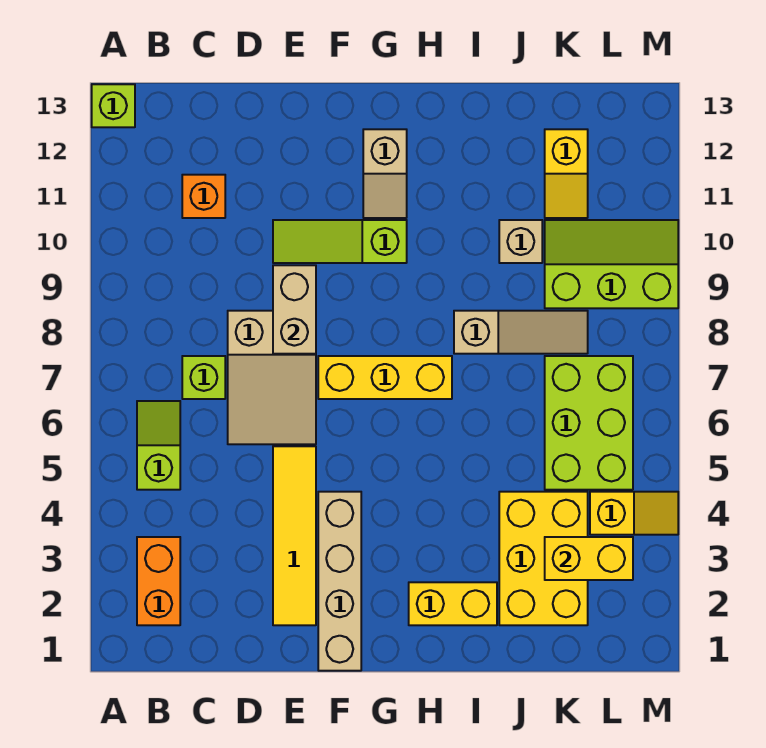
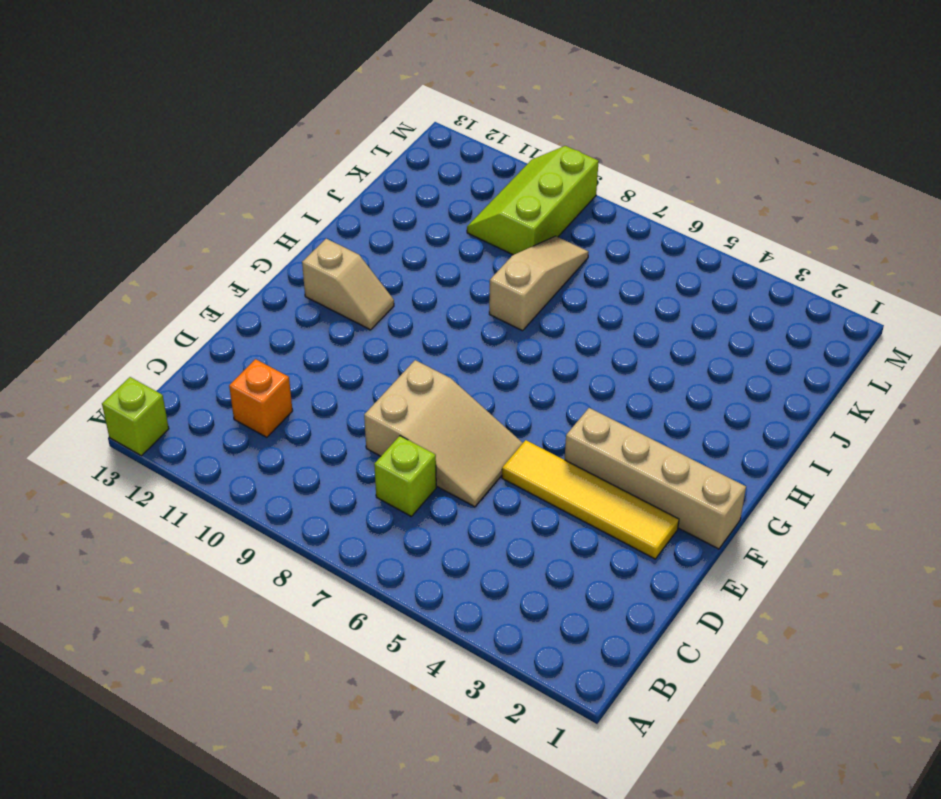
none -> orange brick B2:B3 level 1
none -> lime slope B5:B6 level 1 top 5
none -> lime slope E10:G10 level 1 top G

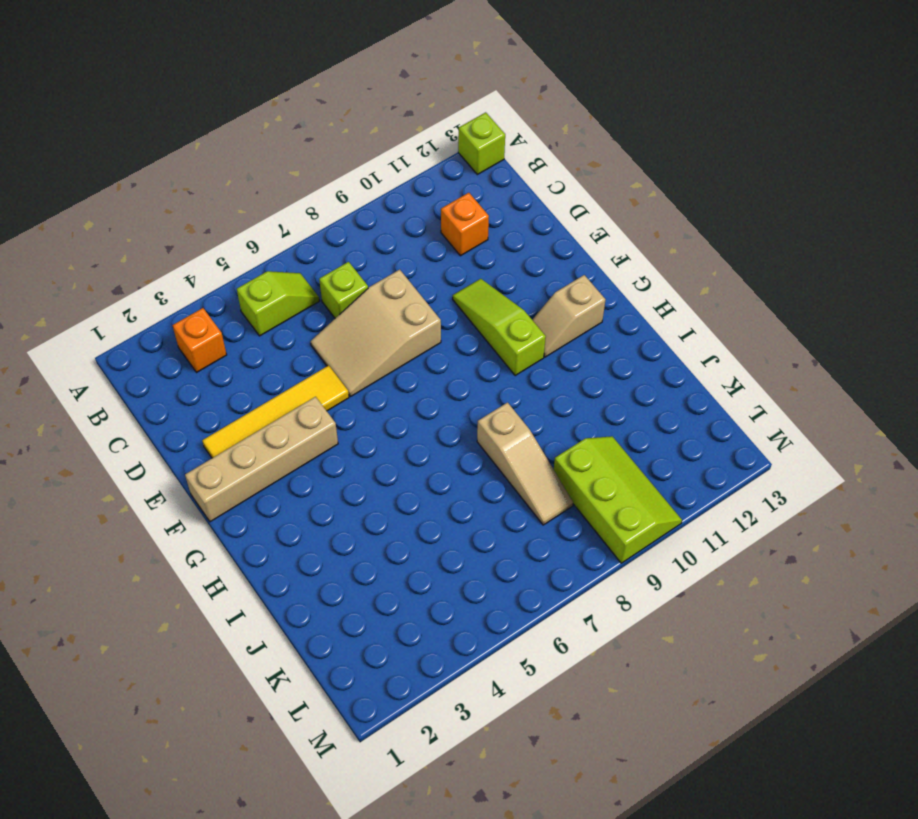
orange brick B3 level 1 -> orange brick B2:B3 level 1
none -> yellow brick F7:H7 level 1
none -> yellow brick H2:I2 level 1
none -> yellow brick J2:K4 level 1

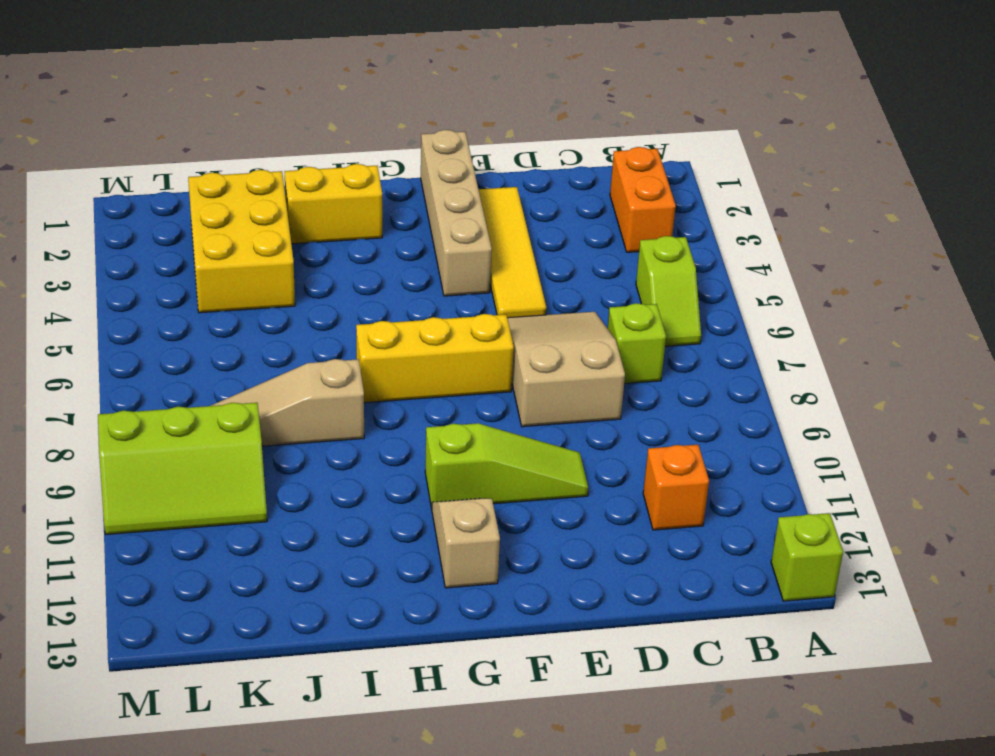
none -> tan brick J10 level 1
none -> lime brick K5:L7 level 1
none -> yellow slope K11:K12 level 1 top 12

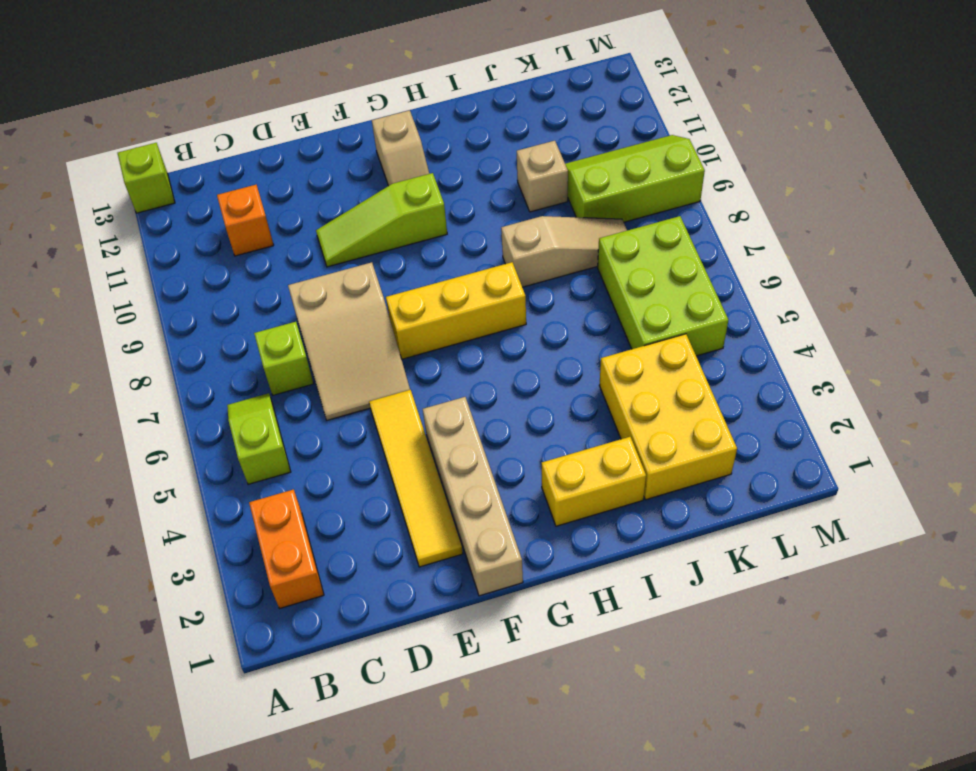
none -> yellow slope K11:K12 level 1 top 12
none -> yellow slope L4:M4 level 1 top L
none -> tan brick E8:E9 level 2

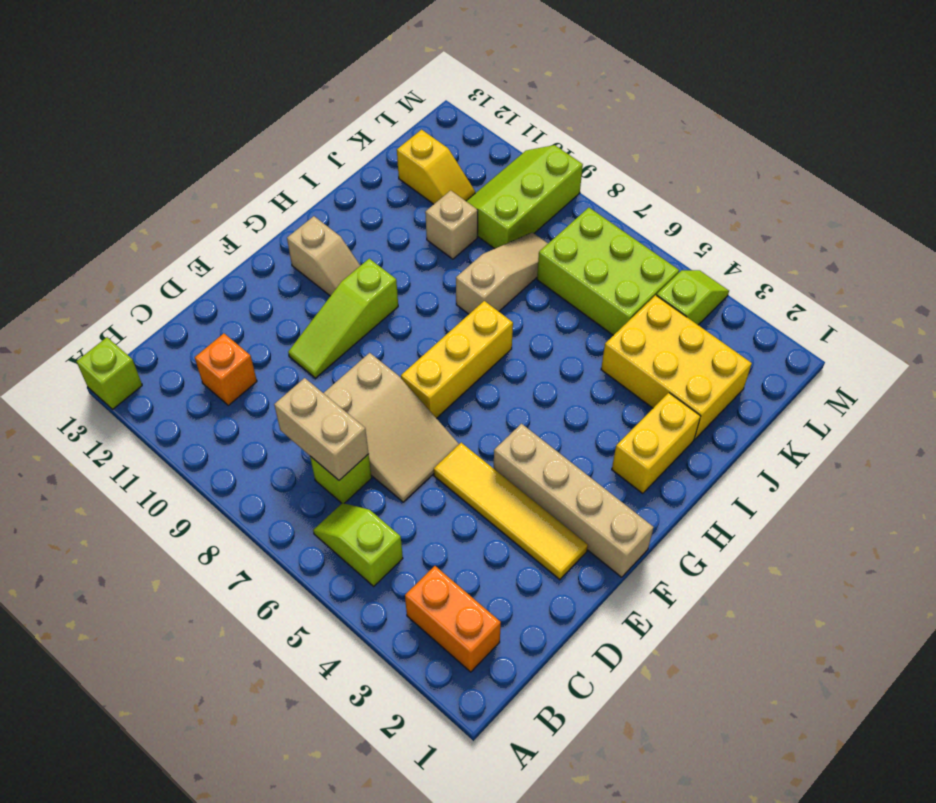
tan brick C7:C8 level 2 -> tan brick E8:E9 level 2
lime slope L4:M4 level 1 top L -> yellow slope L4:M4 level 1 top L
none -> yellow brick K3:L3 level 2

